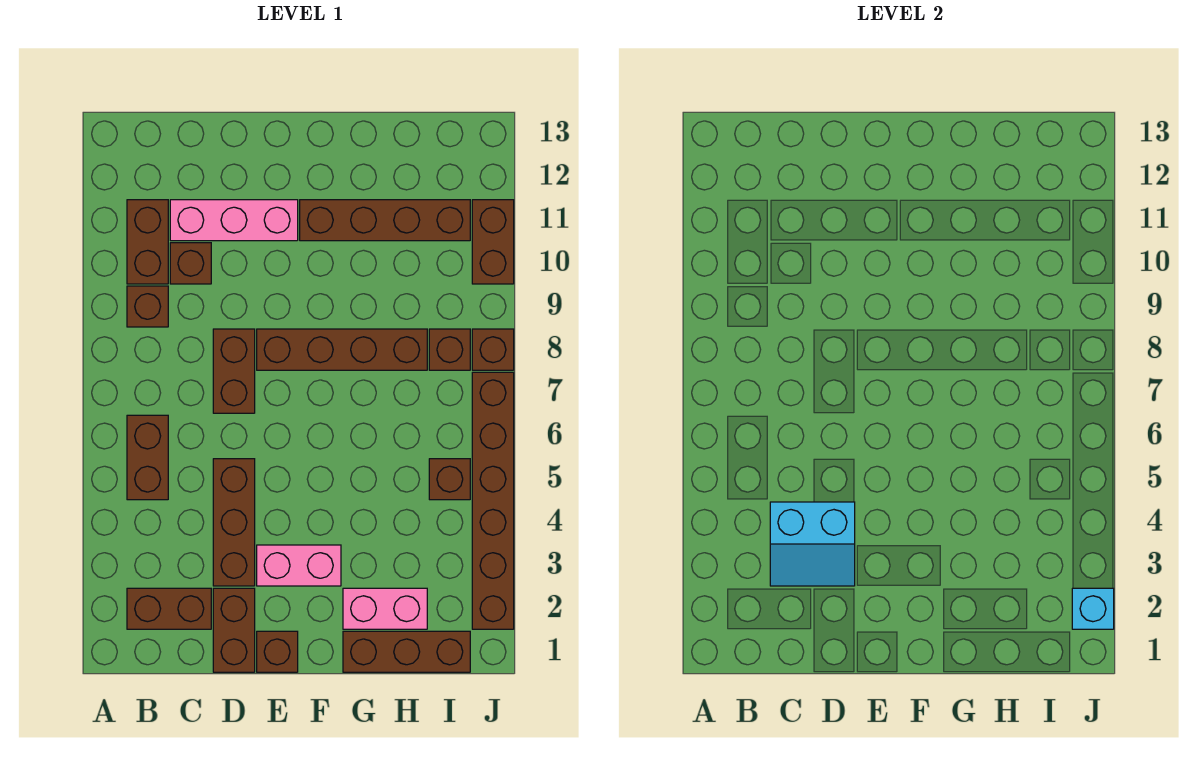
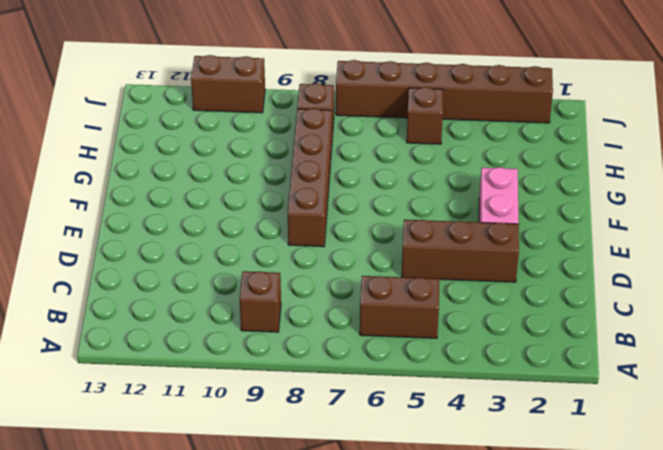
none -> brown brick B2:C2 level 1
none -> brown brick B10:B11 level 1
none -> brown brick C10 level 1

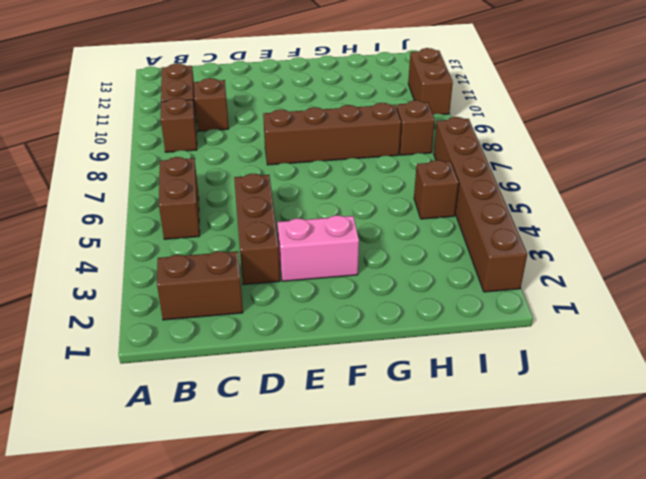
none -> pink brick C11:E11 level 1
none -> brown brick D1:D2 level 1
none -> brown brick D7:D8 level 1

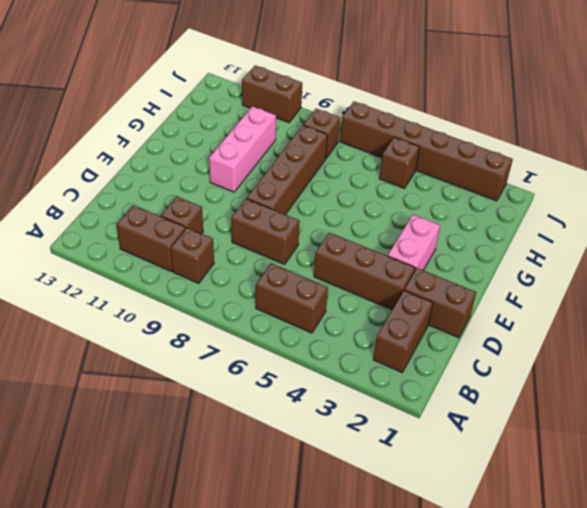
pink brick F10:H10 level 1 -> pink brick C11:E11 level 1
none -> brown brick E1 level 1
none -> brown brick F11:I11 level 1
none -> brown brick G1:I1 level 1

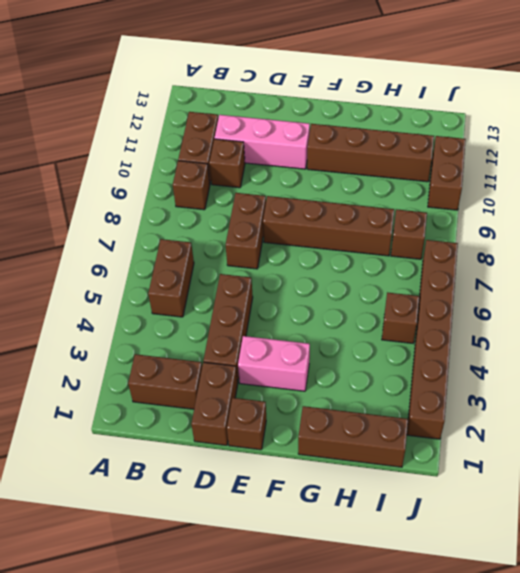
none -> pink brick G2:H2 level 1
none -> brown brick J8 level 1
none -> cyan slope C3:D4 level 2 top 4

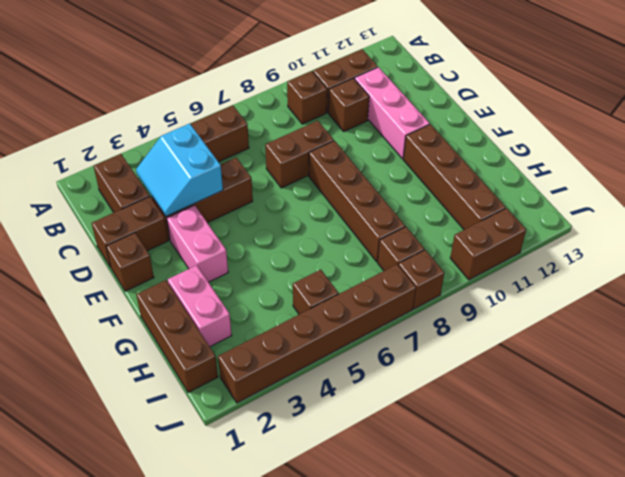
none -> cyan brick J2 level 2

